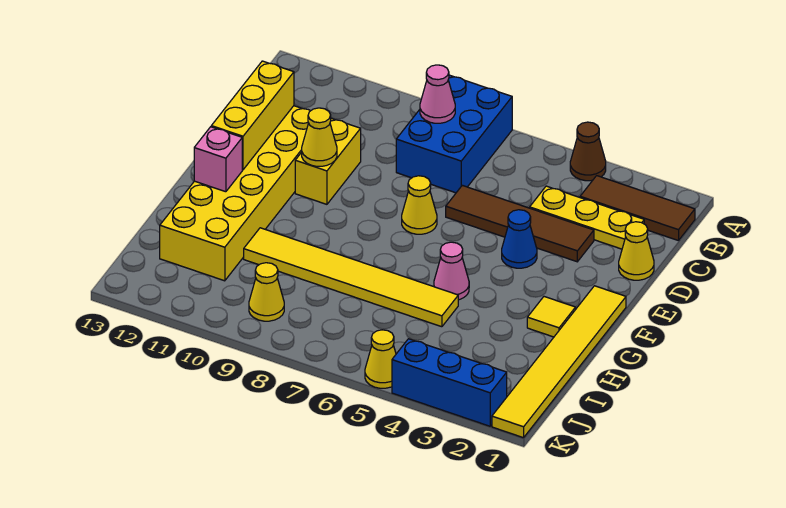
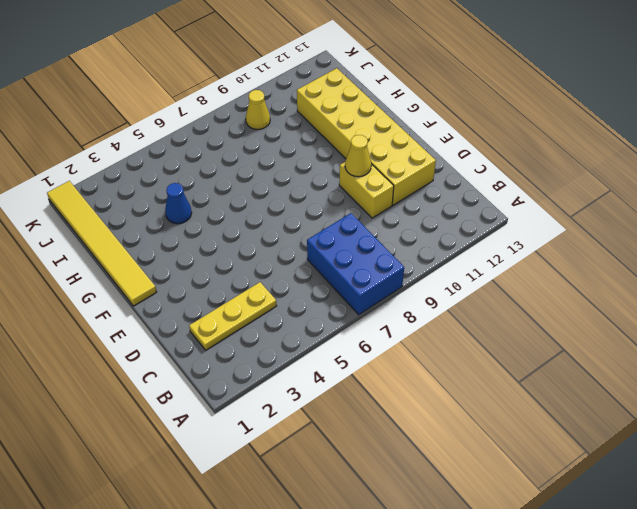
blue cone H4 level 1 -> blue cone E4 level 1
none -> brown cone A4 level 1
none -> brown tile B1:B3 level 1
none -> yellow cone D1 level 1

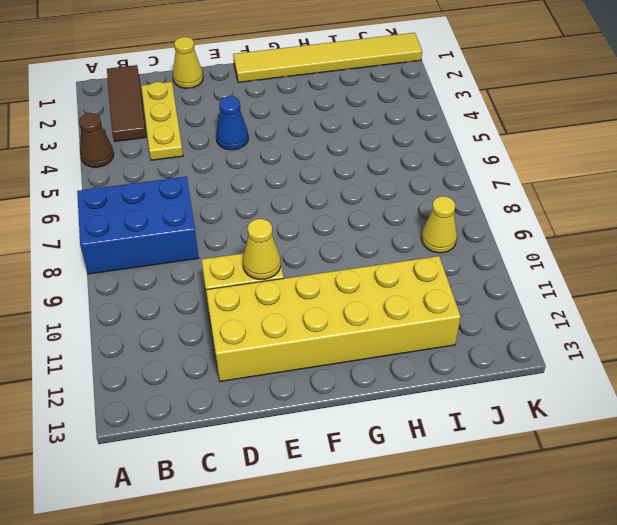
none -> brown tile D3:D6 level 1
none -> yellow cone E7 level 1
none -> yellow tile G2 level 1

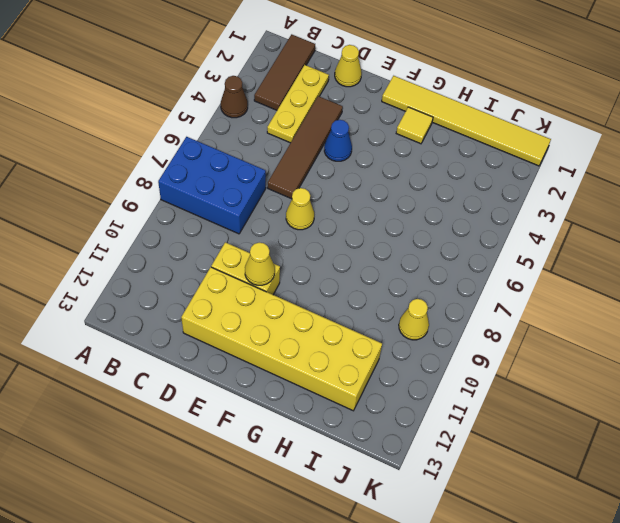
none -> pink cone G5 level 1
none -> yellow tile H5:H10 level 1
none -> blue brick K2:K4 level 1

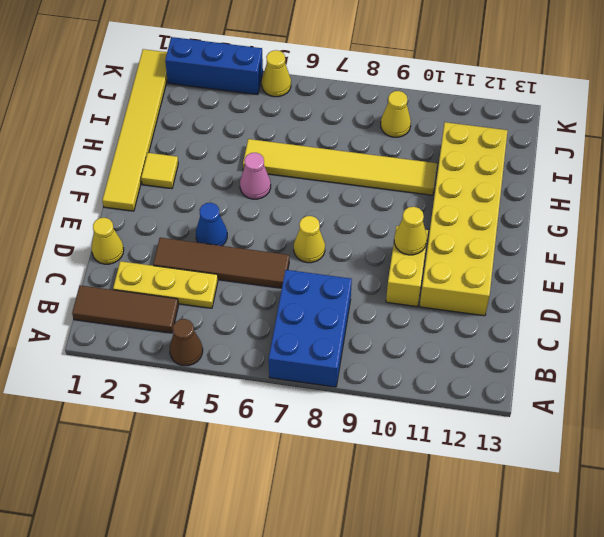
none -> pink cone B8 level 2
none -> yellow brick D12:F12 level 2
none -> pink brick G12 level 2

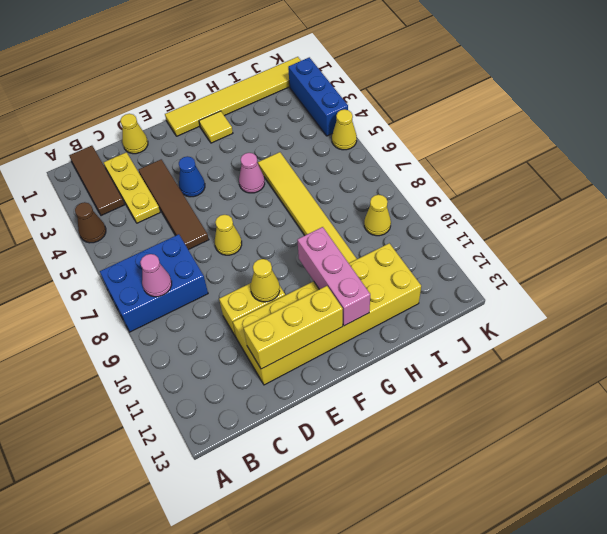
pink brick G10:G12 level 2 -> pink brick G12 level 2

